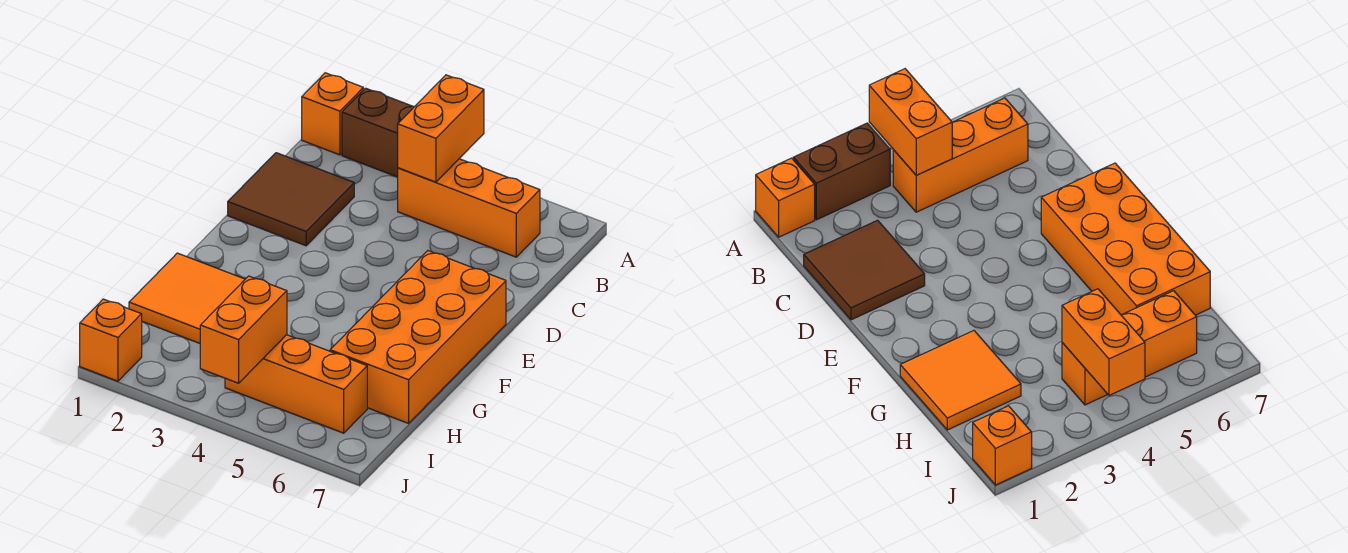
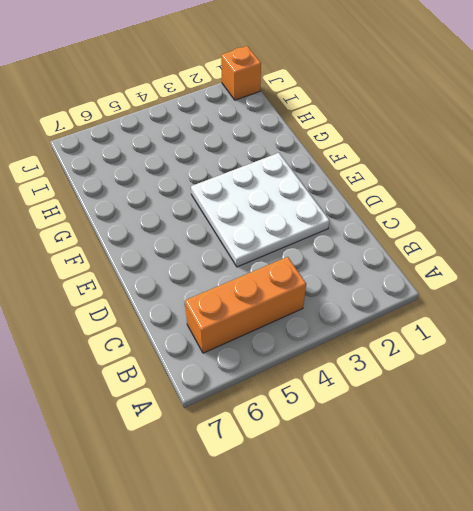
white plate D2:F4 level 1 -> brown tile C1:D2 level 1
none -> orange brick A1 level 1
none -> brown brick A2:A3 level 1

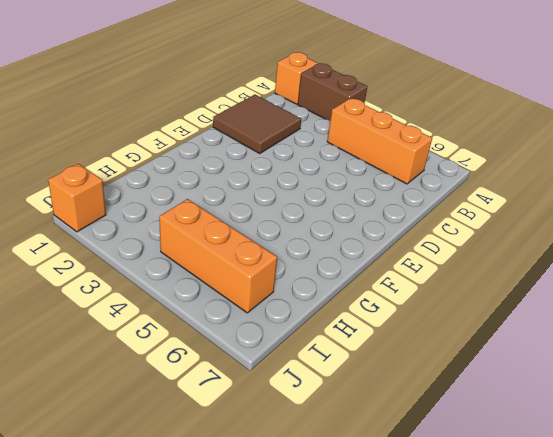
none -> orange brick E6:H7 level 1
none -> orange tile G1:H2 level 1

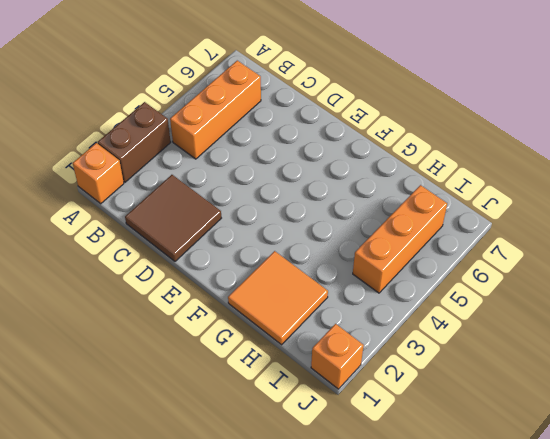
none -> orange brick E6:H7 level 1
none -> orange brick A4:B4 level 2

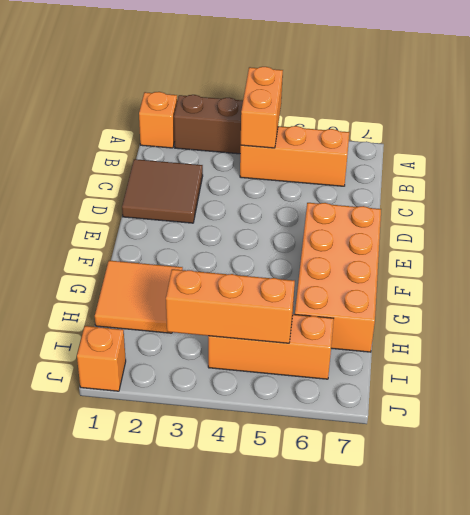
orange brick I3:I5 level 2 -> orange brick I4:J4 level 2

